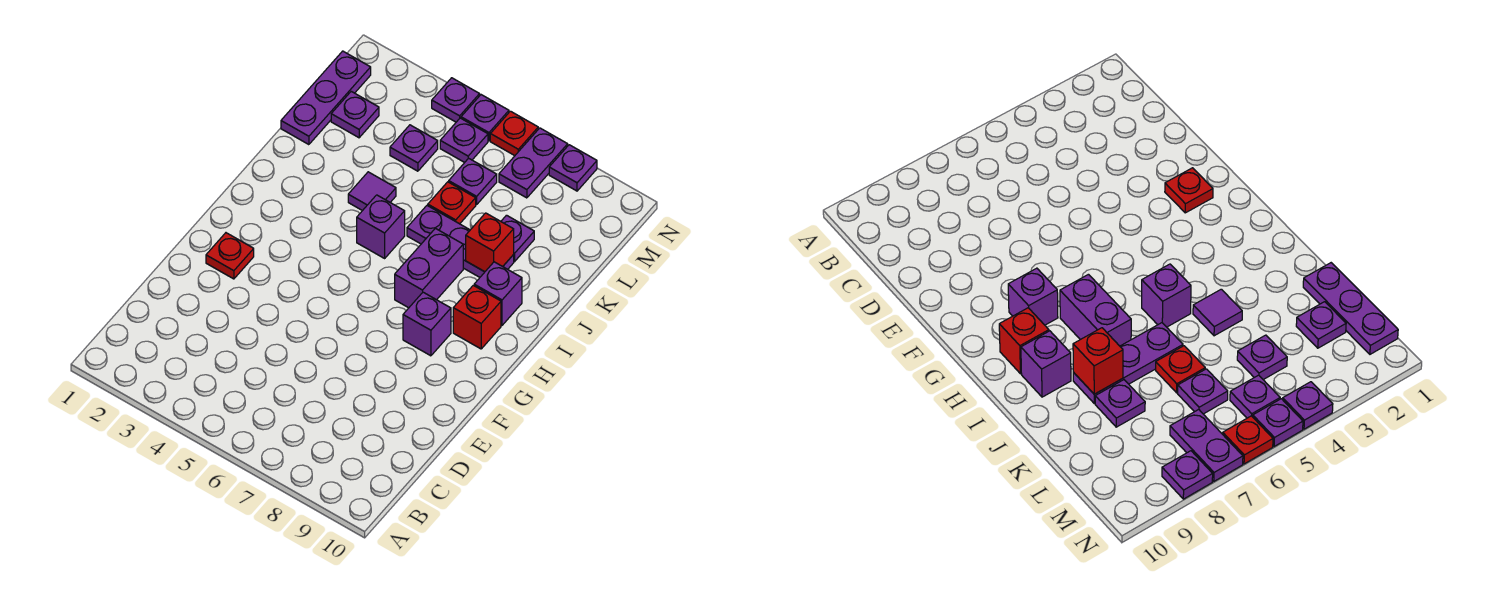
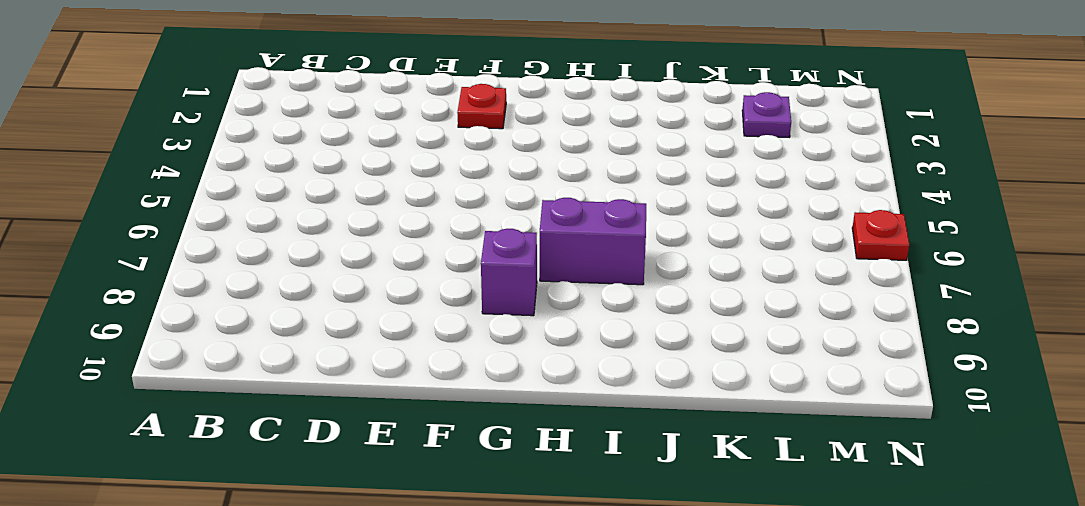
none -> red brick H9 level 1
none -> purple brick I5 level 1
none -> purple brick I9 level 1

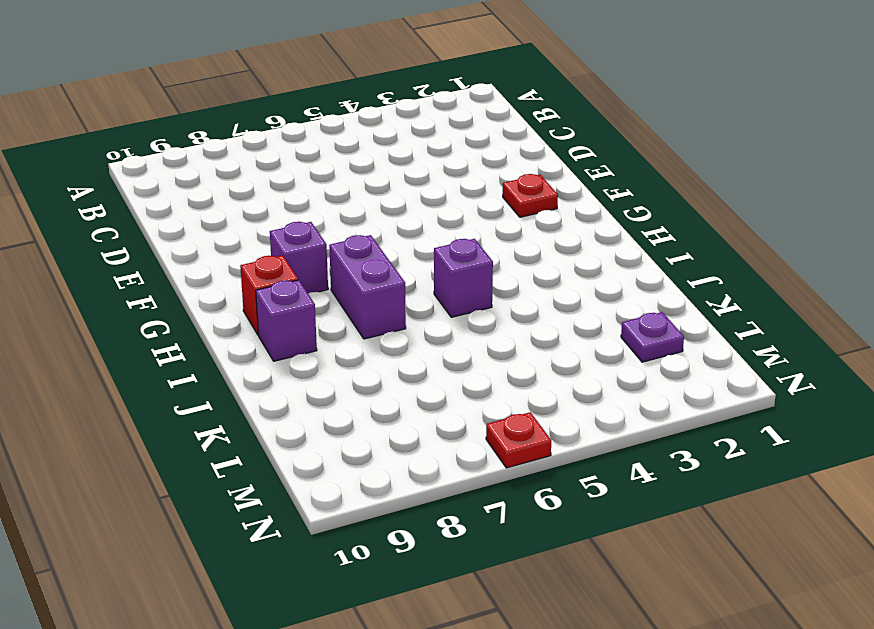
none -> purple tile J4 level 1
none -> purple plate J6:J8 level 1
none -> purple plate K1:M1 level 1

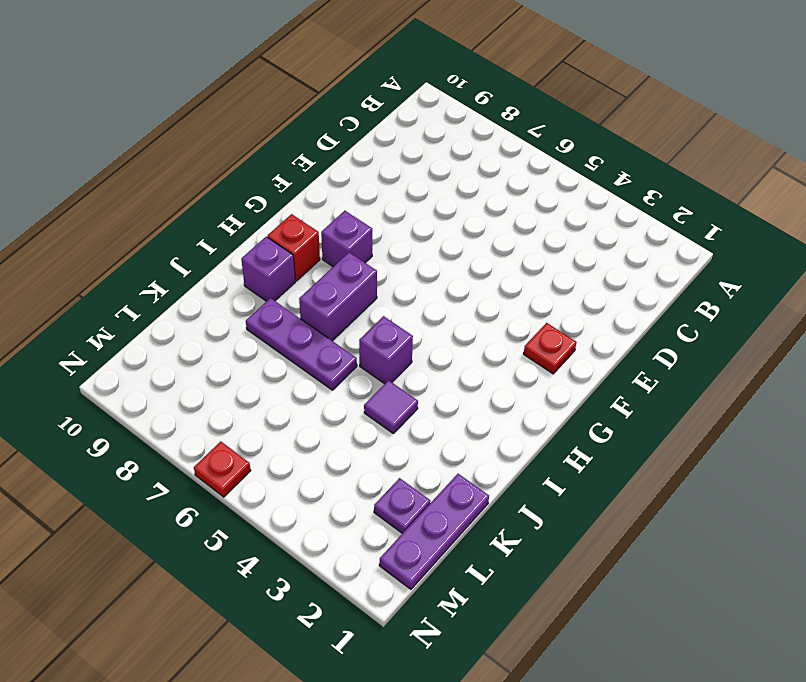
none -> red plate K6 level 1
none -> purple plate K8 level 1
none -> purple plate L4 level 1

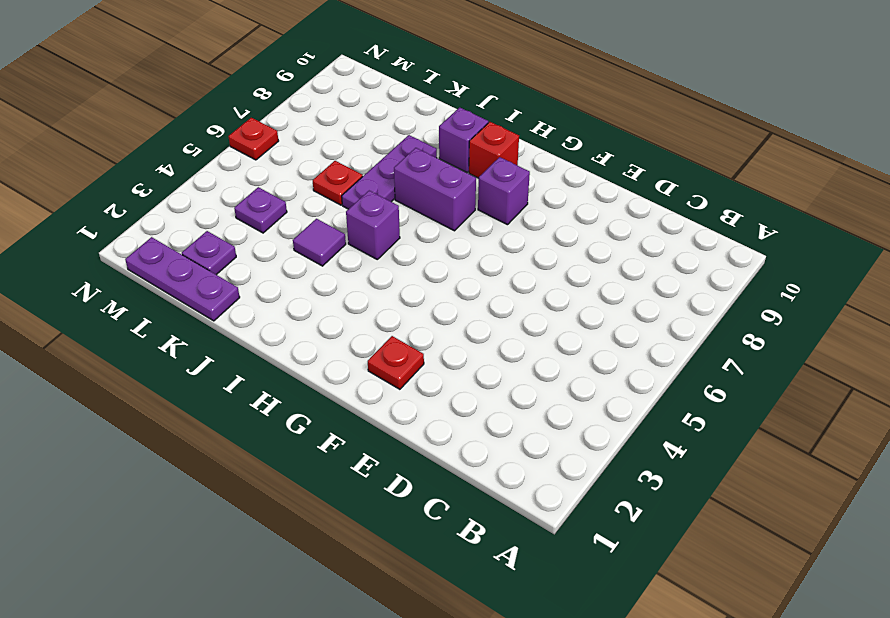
none -> purple plate K8 level 1
none -> purple plate L6 level 1
none -> purple plate M5 level 1

